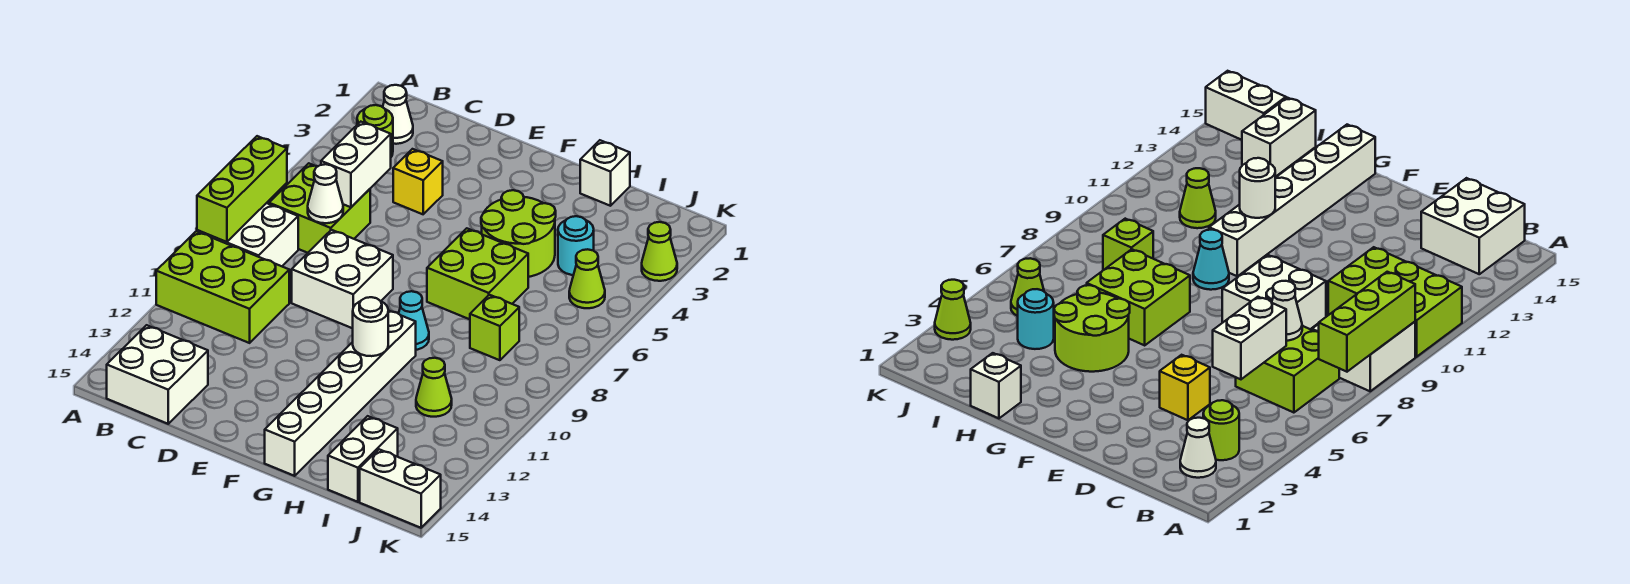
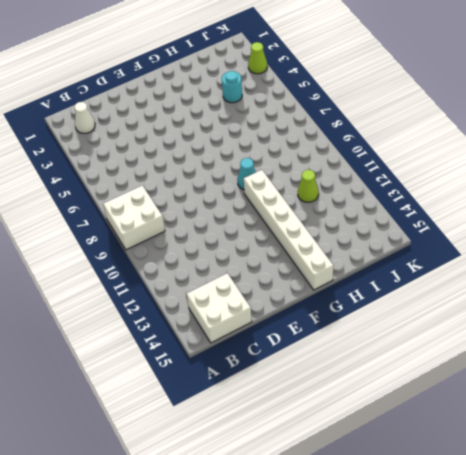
none -> lime brick A10:C11 level 1
none -> lime round brick B3 level 1
none -> lime brick B6:C7 level 1

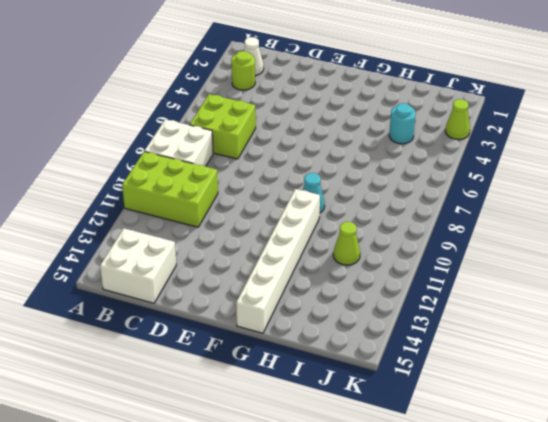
none -> yellow brick D4 level 1
none -> white brick D8:E9 level 1
none -> lime round brick G4:H5 level 1

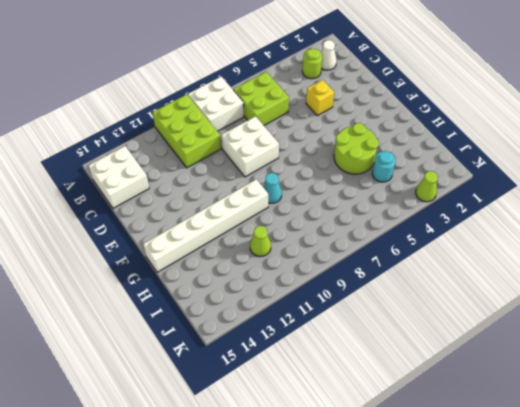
none -> lime brick G6:H7 level 1
none -> white brick H1 level 1
none -> lime brick I8 level 1

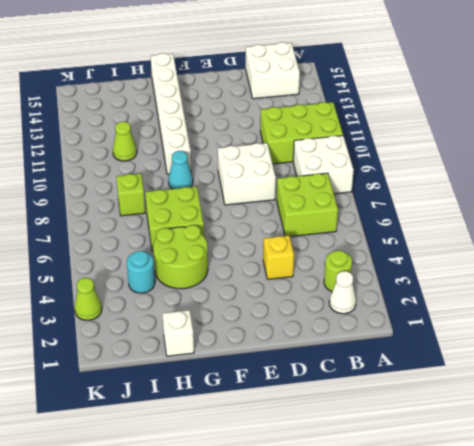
none -> white brick I14:I15 level 1
none -> lime cone J5 level 1
none -> white brick J15:K15 level 1

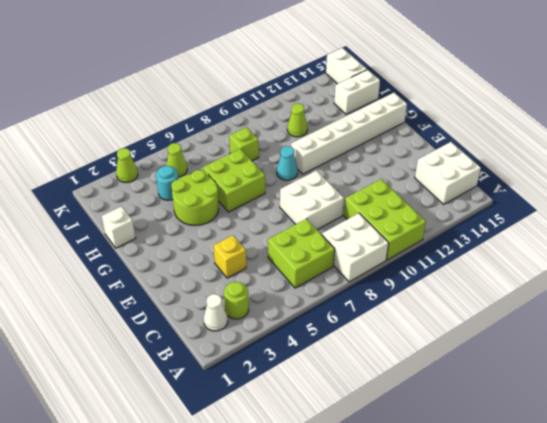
none -> lime brick A7:A9 level 2
none -> white brick C5:C6 level 2
none -> white cone C7 level 2

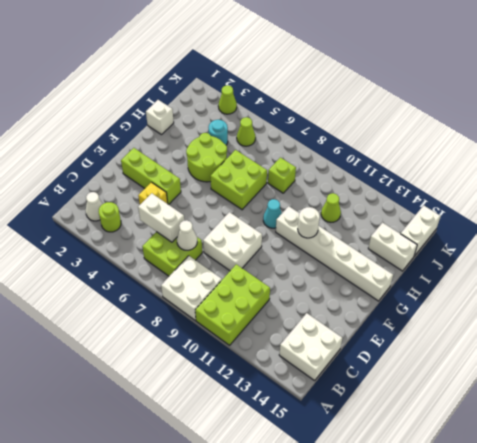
lime brick E2:E4 level 1 -> lime brick A7:A9 level 2

